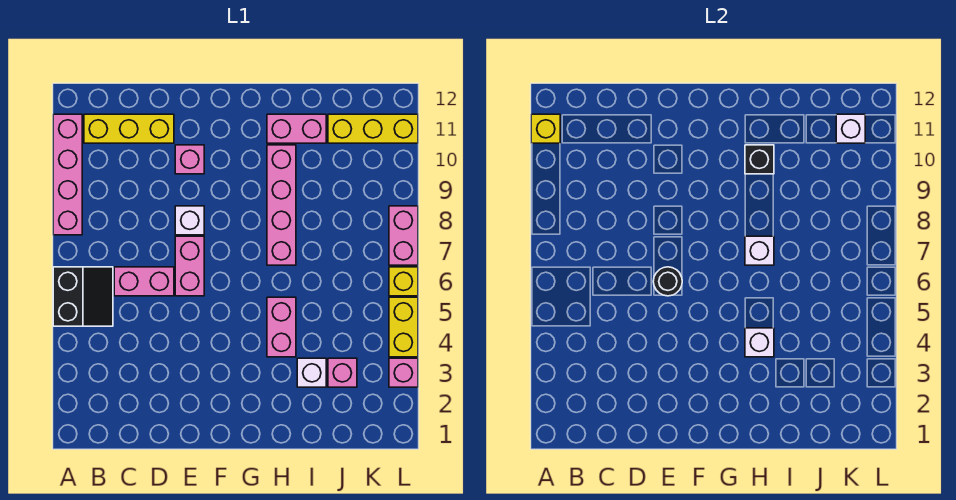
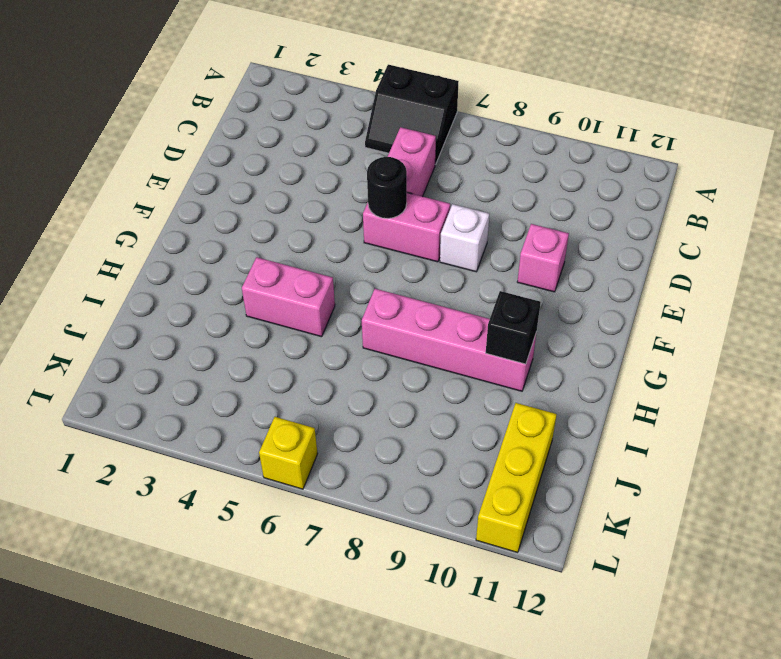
none -> pink brick A8:A11 level 1
none -> yellow brick B11:D11 level 1
none -> pink brick H11:I11 level 1

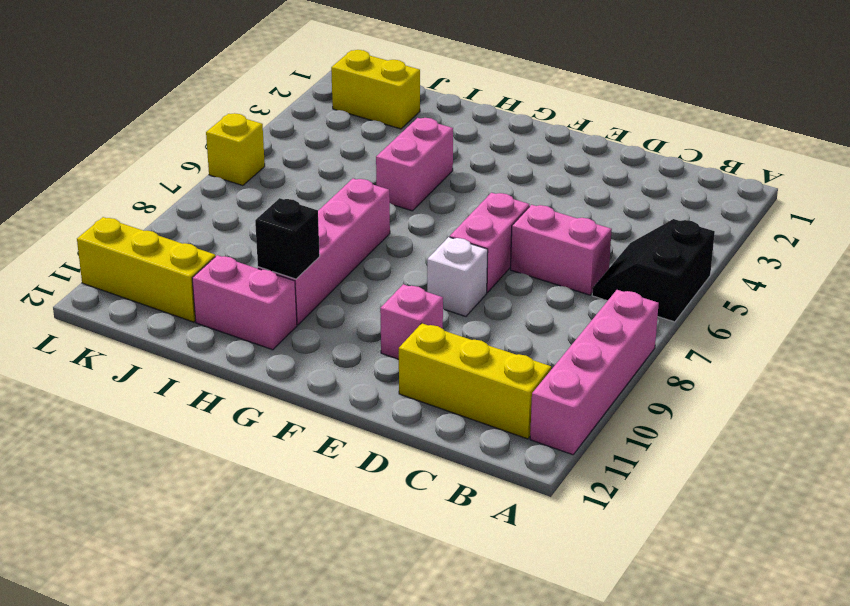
yellow brick J2:K2 level 1 -> yellow brick L4:L5 level 1
none -> white brick I3 level 1
none -> pink brick J3 level 1
none -> pink brick L3 level 1

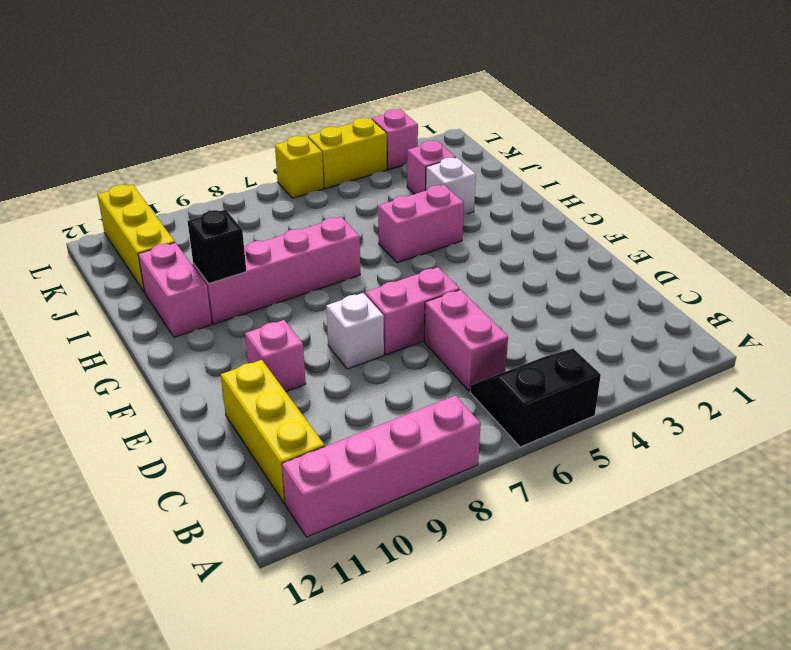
none -> pink brick L7:L8 level 1
none -> yellow brick A11 level 2
none -> black round brick E6 level 2

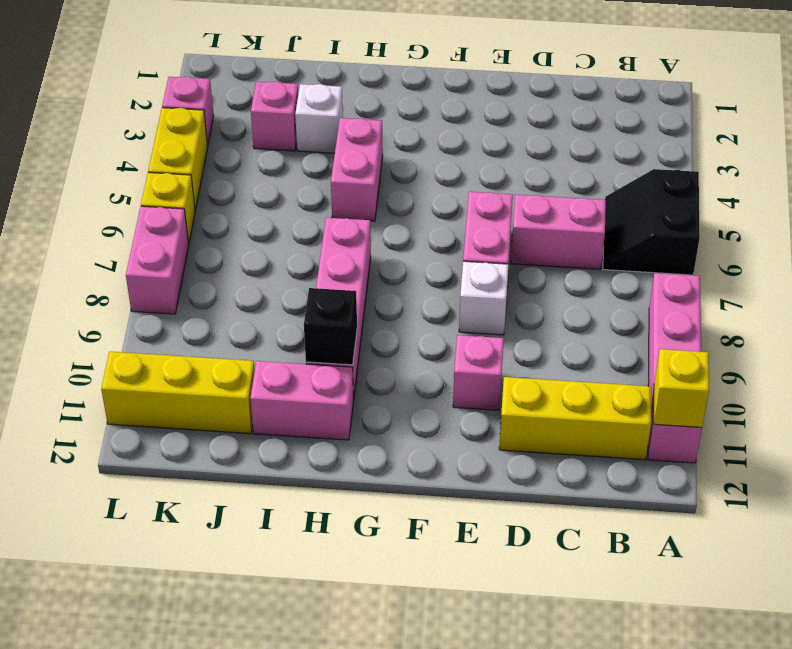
none -> black round brick E6 level 2
none -> white brick H4 level 2
none -> white brick H7 level 2

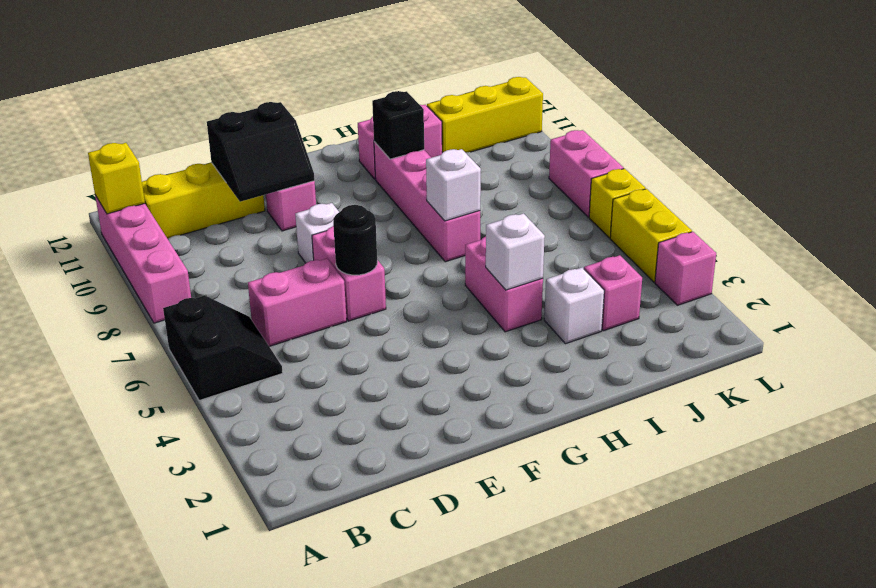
black slope D10:E11 level 2 top 11 -> none
none -> white brick K11 level 2

